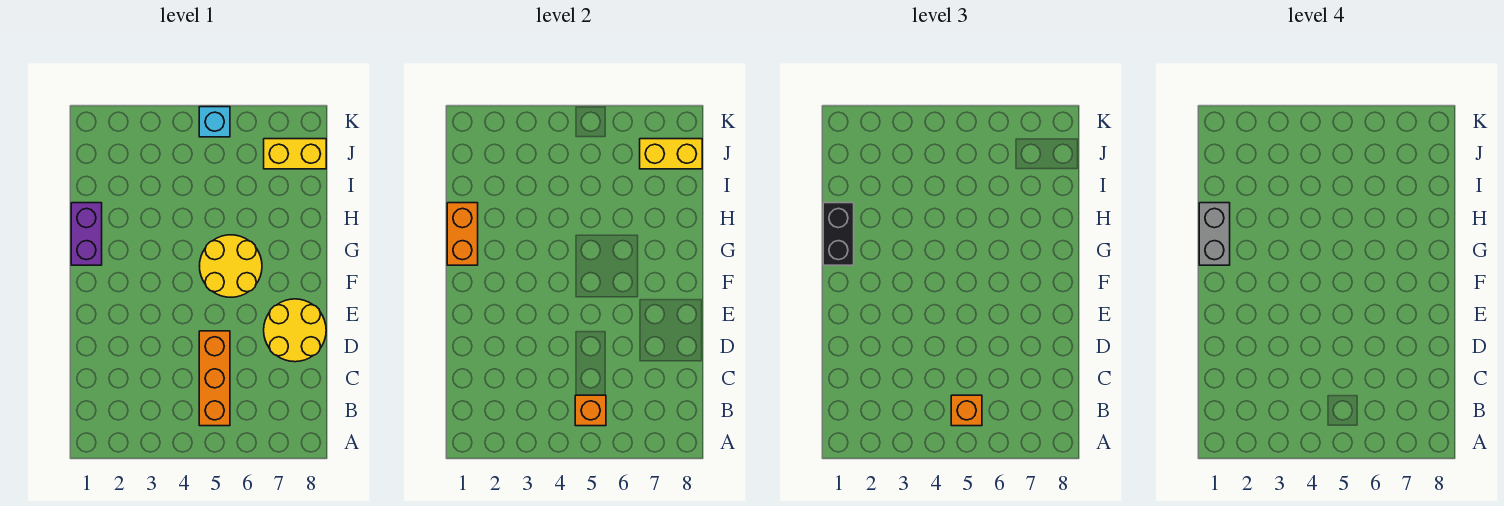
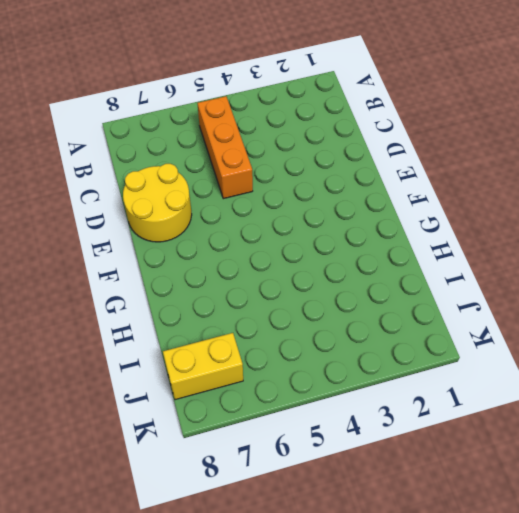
none -> yellow round brick F5:G6 level 1
none -> purple brick G1:H1 level 1
none -> cyan brick K5 level 1

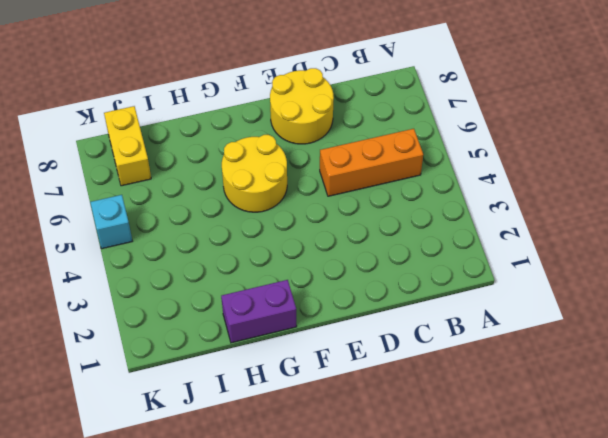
none -> orange brick B5 level 2
none -> orange brick G1:H1 level 2
none -> yellow brick J7:J8 level 2

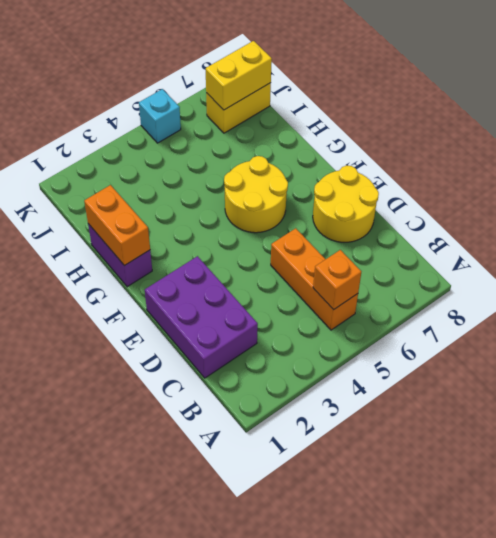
purple brick C1:E2 level 1 -> none
none -> orange brick B5 level 3
none -> black brick G1:H1 level 3
none -> grey brick G1:H1 level 4

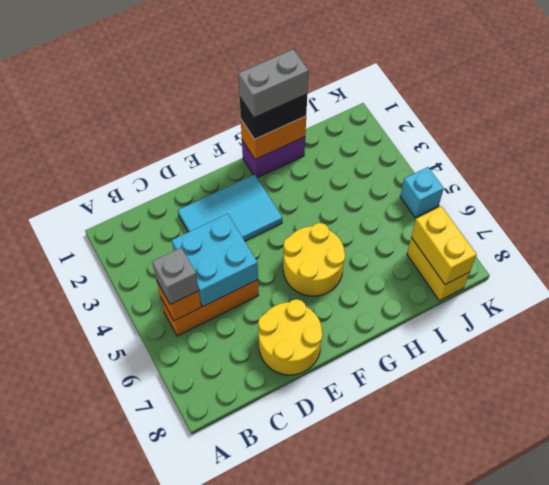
grey brick B5 level 3 -> orange brick B5 level 3
cyan brick C4:D5 level 2 -> none
cyan tile D2:F3 level 1 -> none

